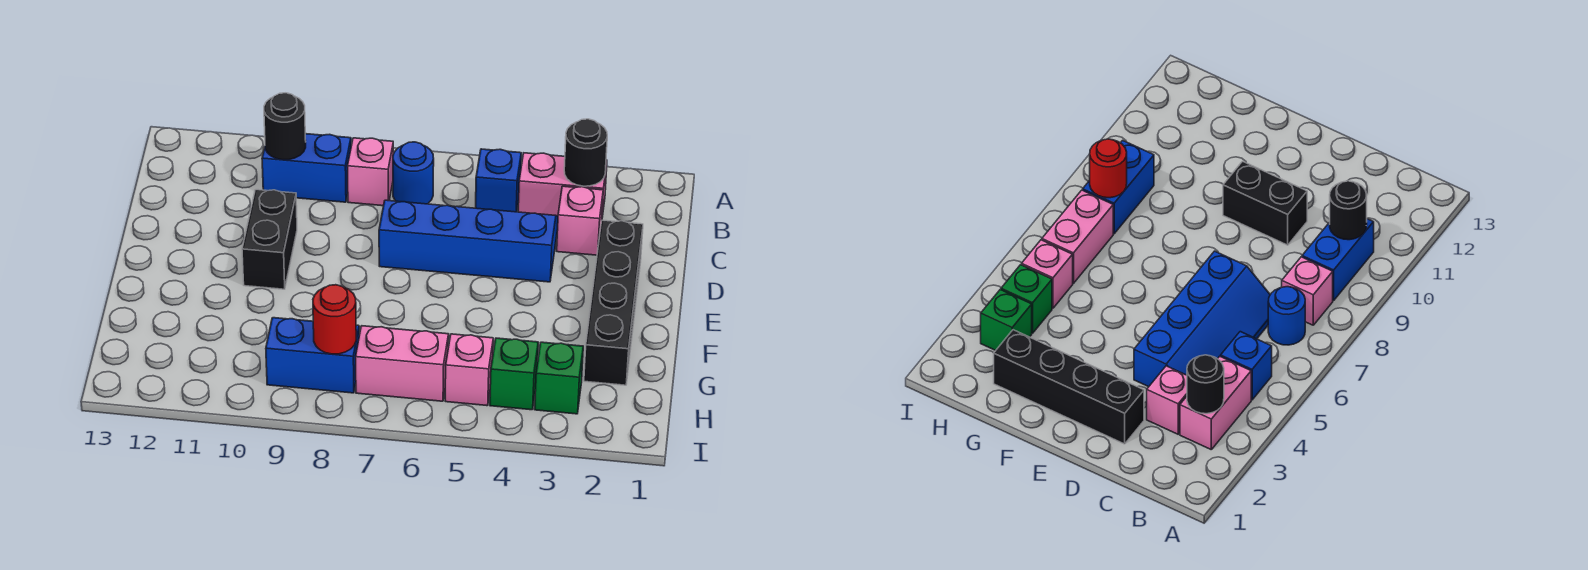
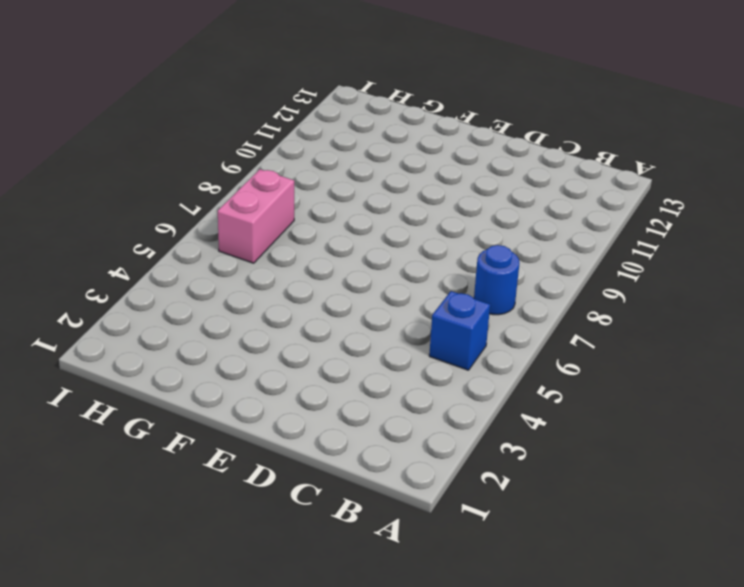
none -> pink brick B3:B4 level 1
none -> pink brick B8 level 1
none -> blue brick B9:B10 level 1

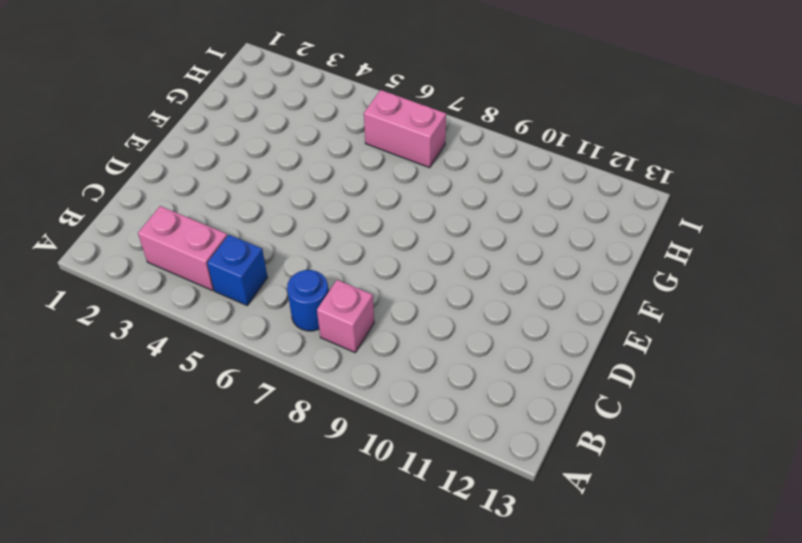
none -> blue brick B9:B10 level 1
none -> pink brick C3 level 1
none -> blue slope C4:D7 level 1 top D

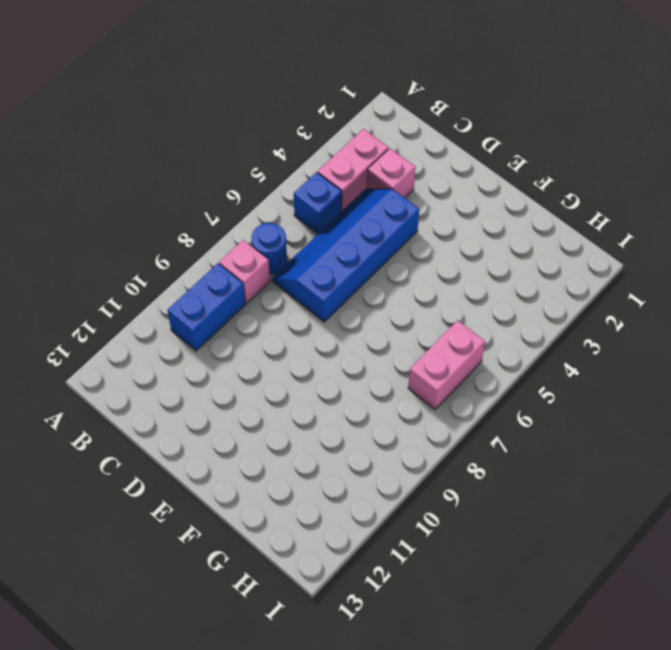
none -> black brick D2:G2 level 1
none -> black brick D10:E10 level 1
none -> green brick H3 level 1

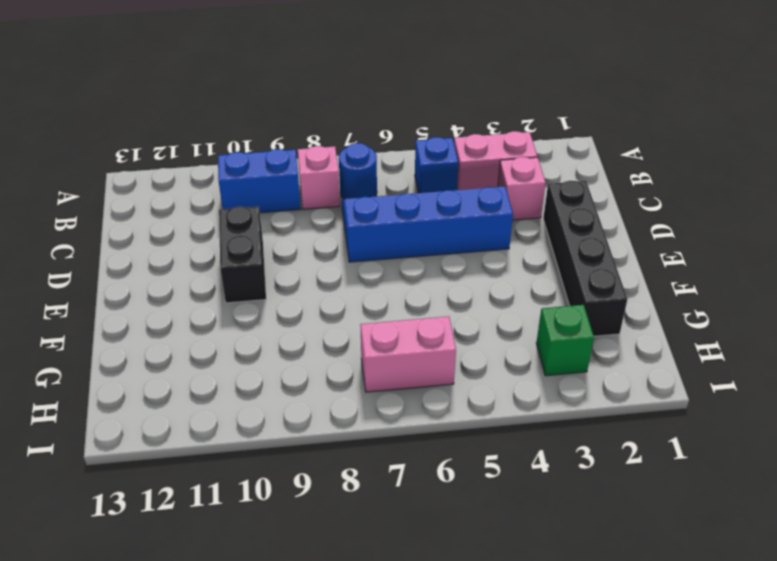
none -> green brick H4 level 1
none -> pink brick H5 level 1
none -> blue brick H8:H9 level 1

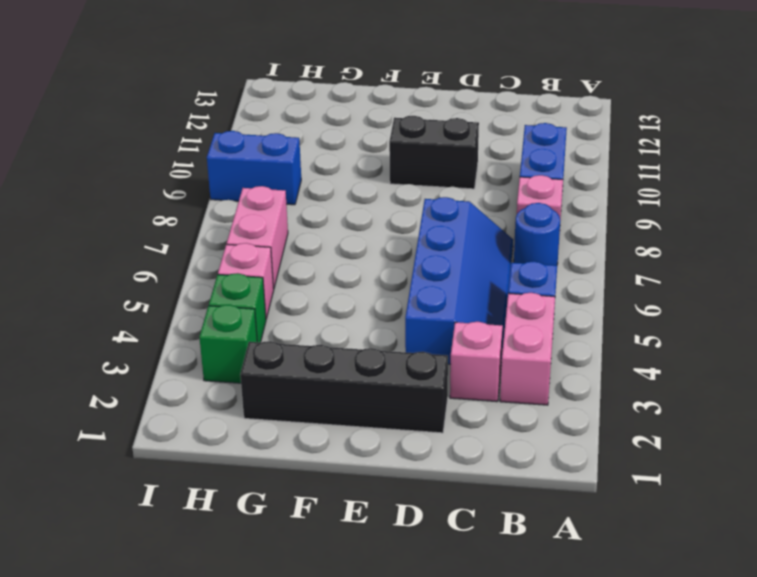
blue brick H9:I9 level 1 -> blue brick H8:H9 level 1
none -> black round brick B3 level 2
none -> black round brick B10 level 2
none -> red round brick H8 level 2

